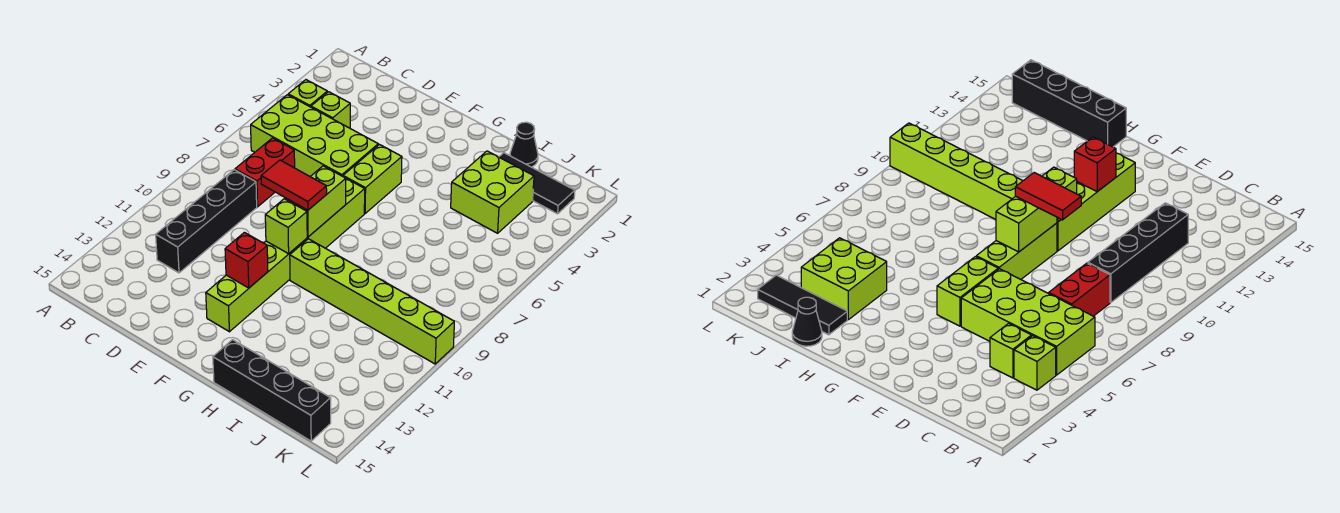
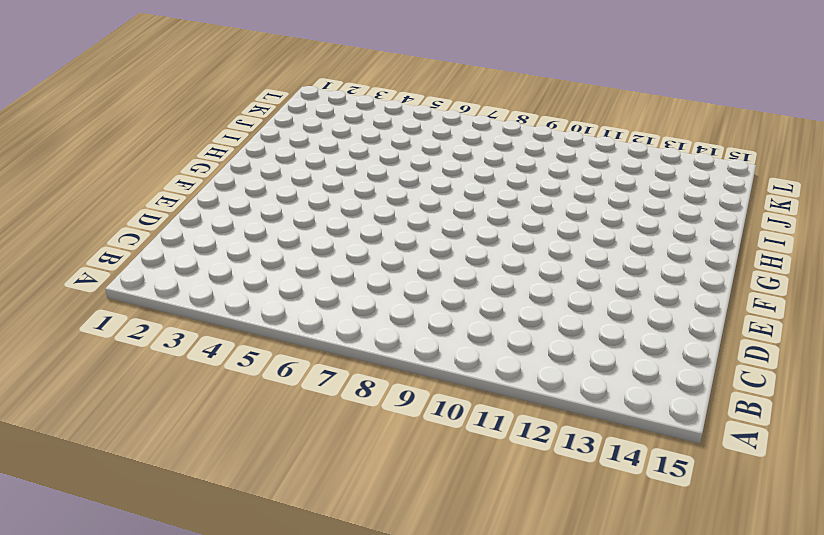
none -> lime brick B4 level 1
none -> lime brick B5:E6 level 1
none -> lime brick C4 level 1

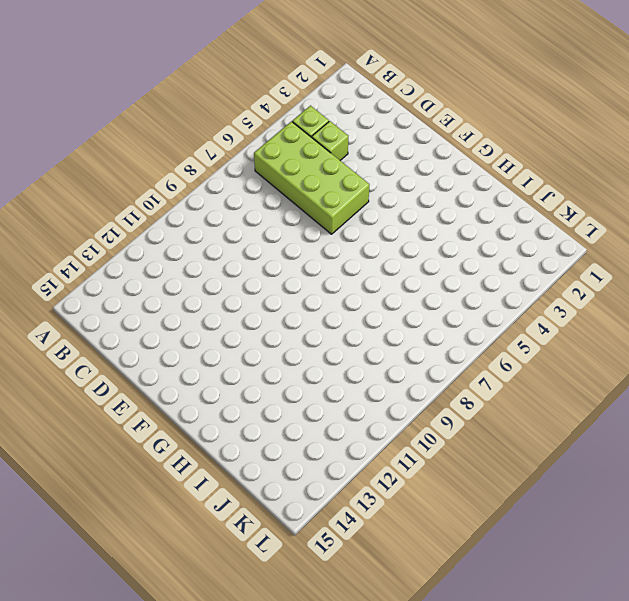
none -> red brick C7:C8 level 1
none -> black brick C9:C12 level 1
none -> lime brick F5:F6 level 1

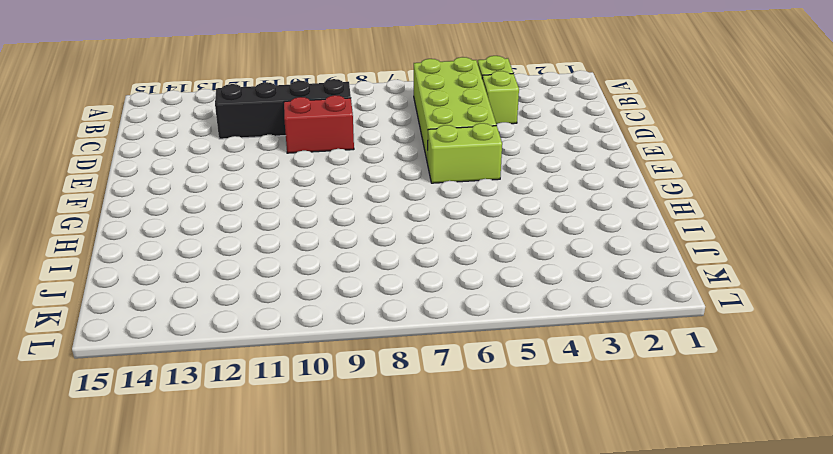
red brick D9:D10 level 1 -> red brick C7:C8 level 1
none -> lime brick F7:F9 level 1
none -> lime brick F10:F13 level 1
none -> lime brick G10:L10 level 1

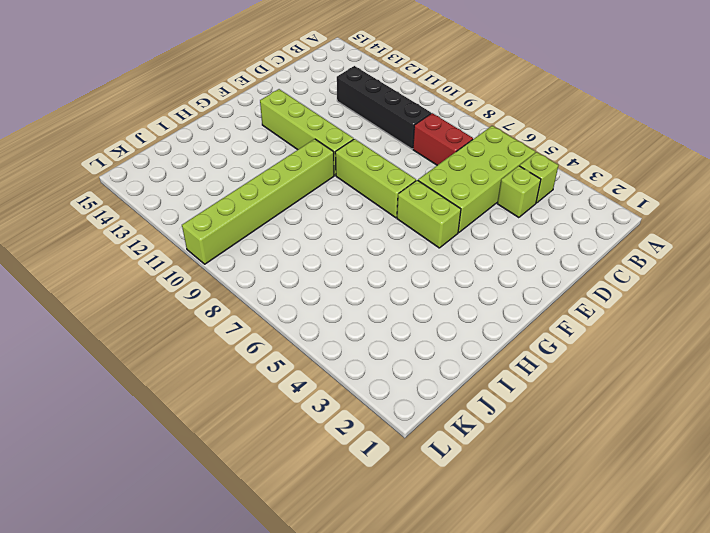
none -> black brick H15:K15 level 1
none -> black cone I1 level 1
none -> black tile I2:K2 level 1

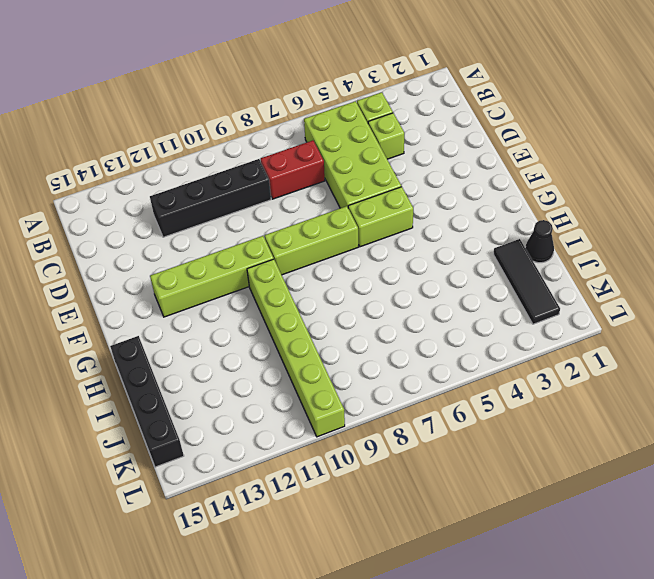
none -> lime brick I3:J4 level 1
none -> lime brick F8:F9 level 2
none -> lime brick F10 level 2

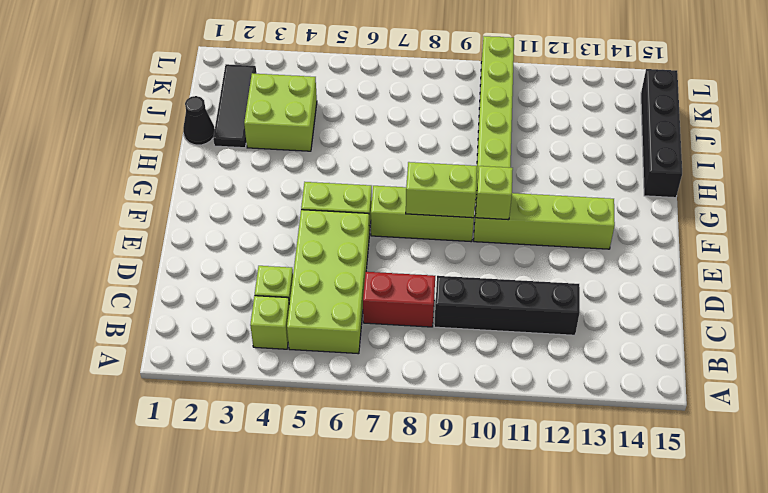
none -> red brick F12 level 2
none -> red tile E9:F9 level 3

